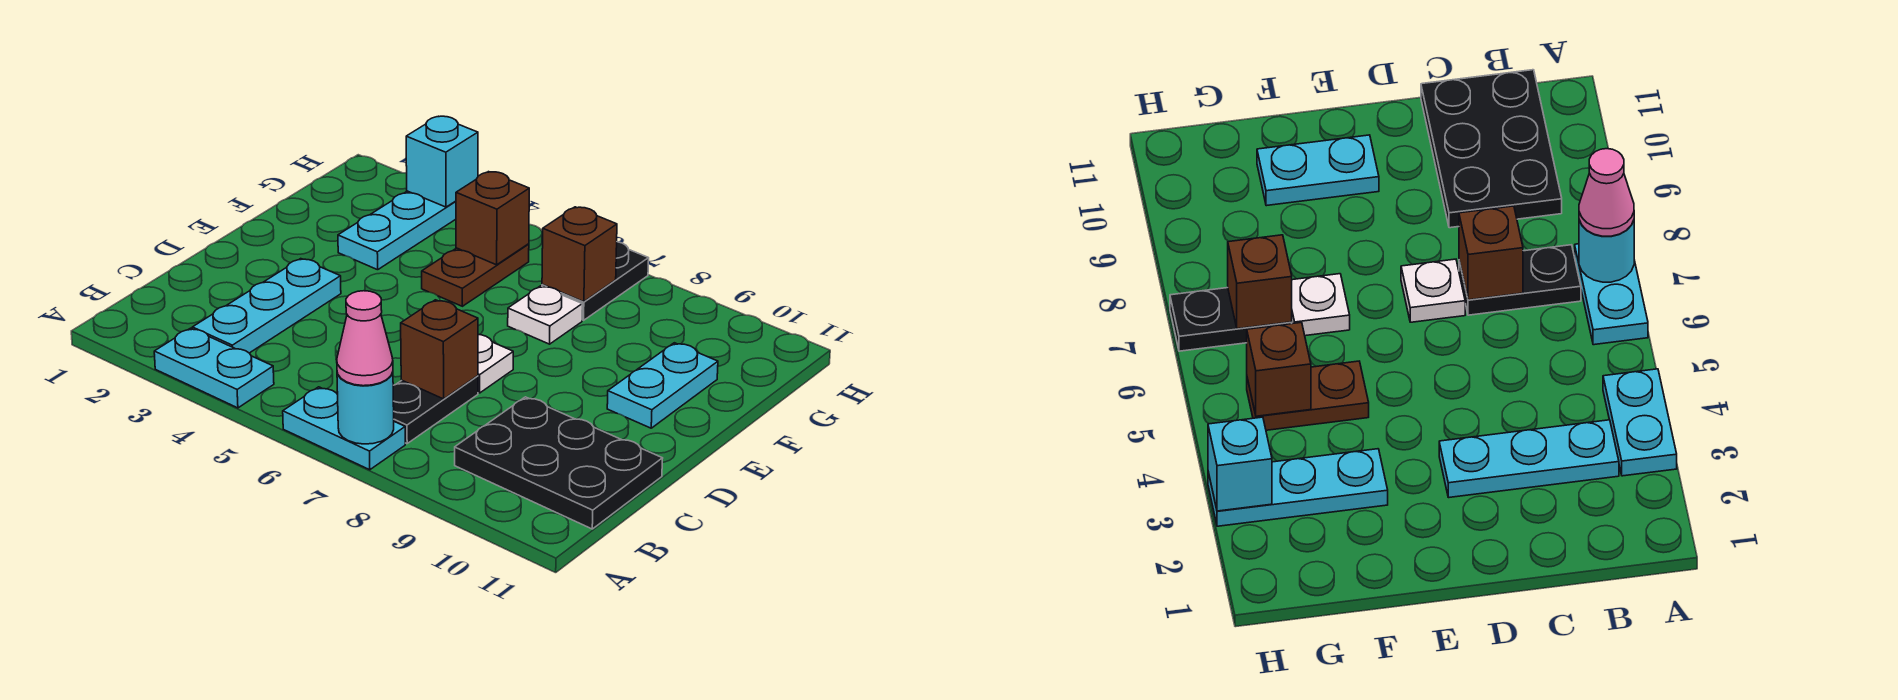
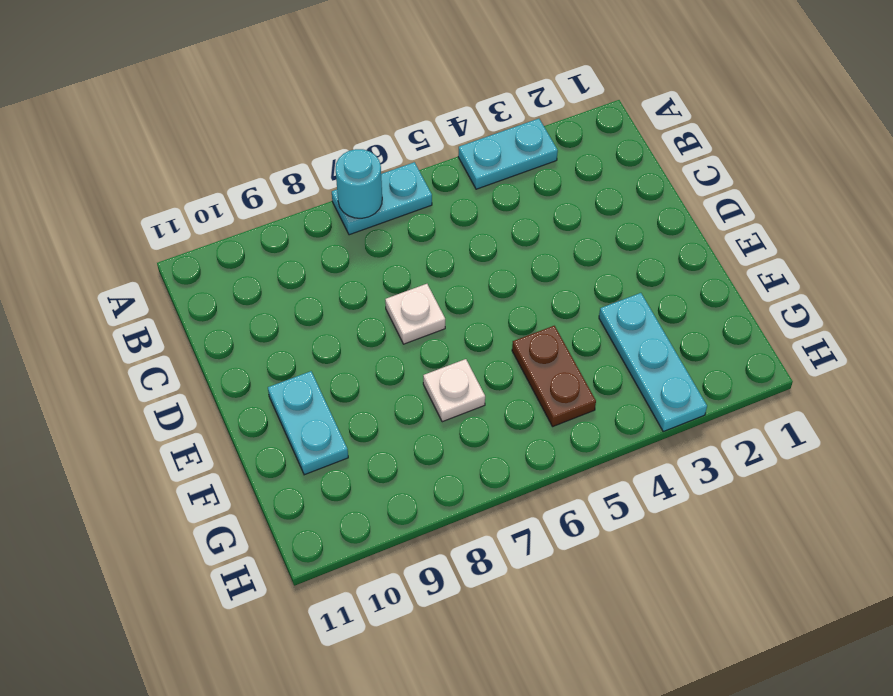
none -> cyan plate B3:D3 level 1
none -> black plate B7:C7 level 1
none -> black plate B9:C11 level 1

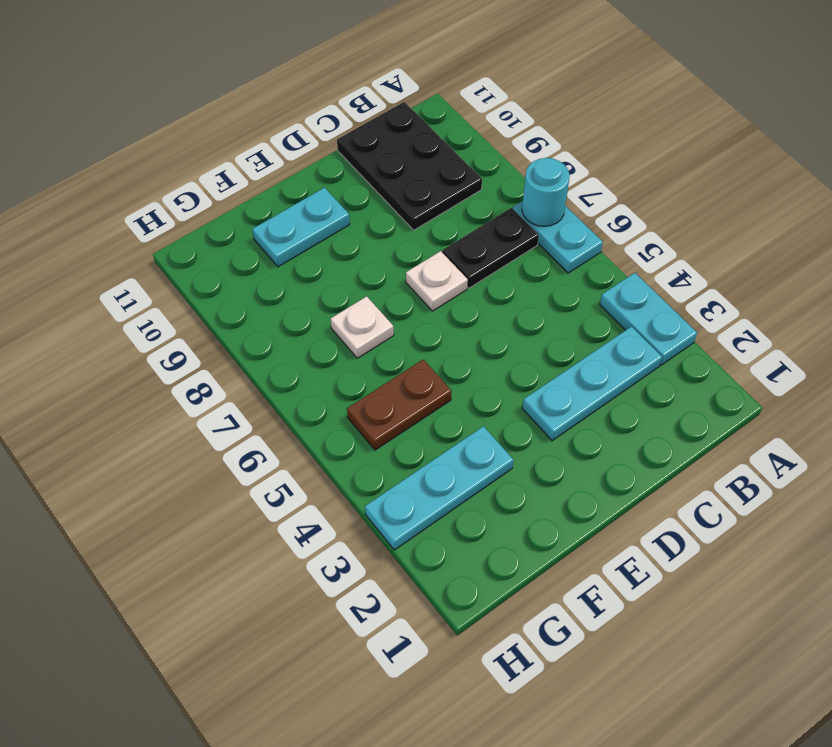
none -> black plate G7:H7 level 1
none -> brown brick C7 level 2
none -> brown brick G5 level 2

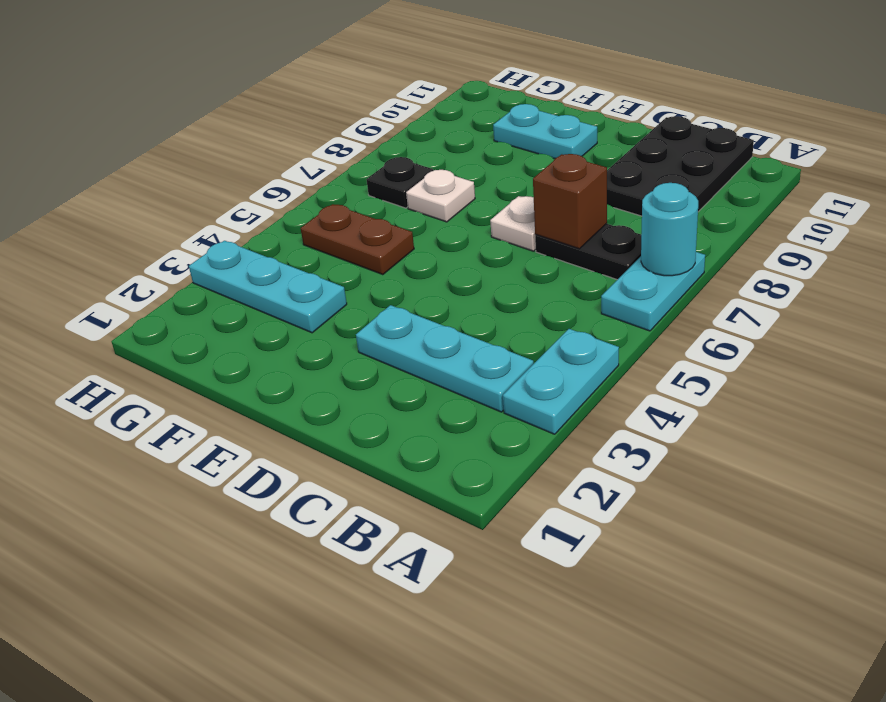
black plate G7 level 1 -> black plate G7:H7 level 1
none -> brown brick G5 level 2
none -> brown brick G7 level 2
none -> cyan brick H3 level 2

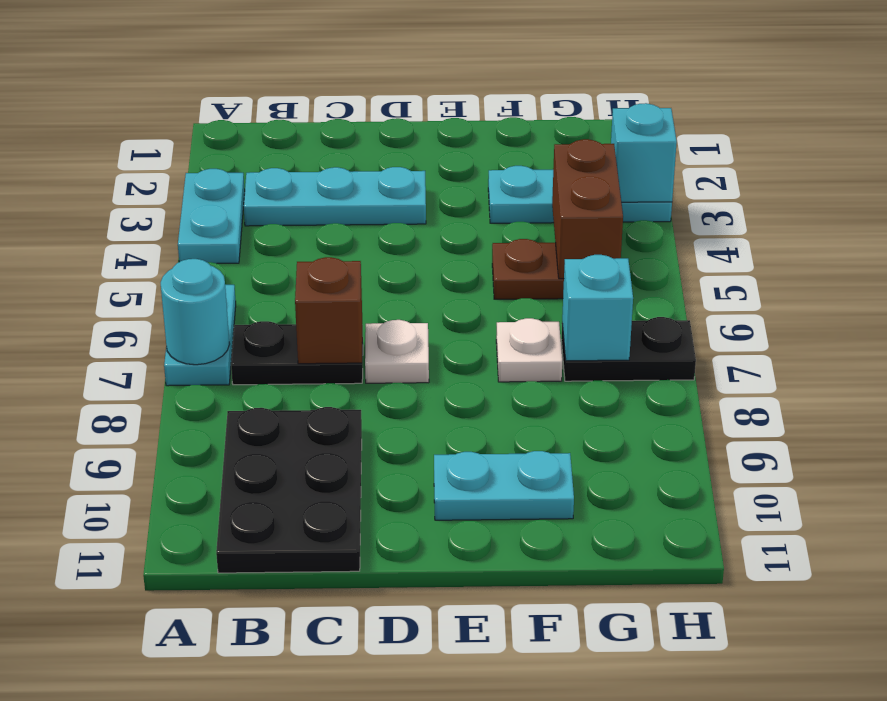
brown brick G4:G5 level 2 -> brown brick G5 level 2
cyan brick G7 level 2 -> brown brick G7 level 2
none -> pink cone A7 level 3

